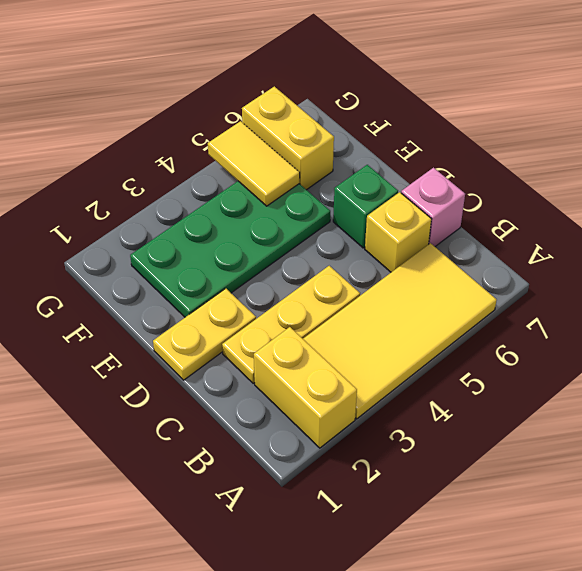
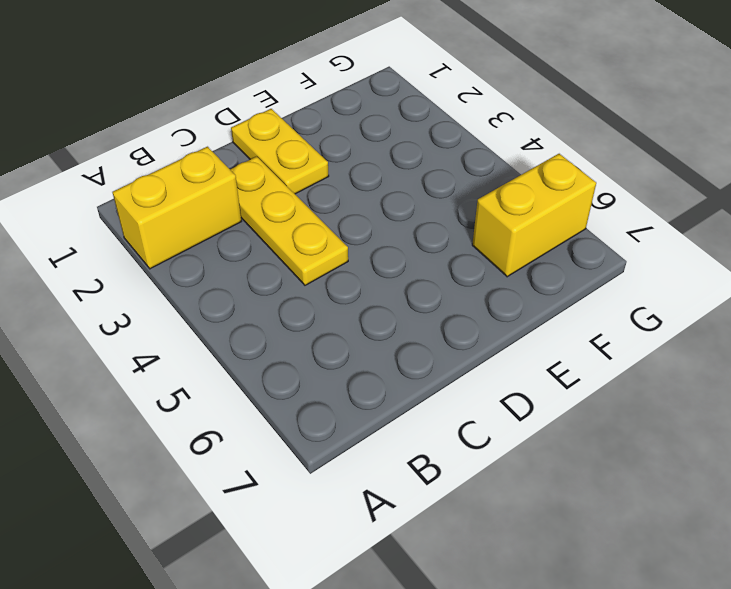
none -> yellow tile A3:B6 level 1
none -> yellow brick C6 level 1

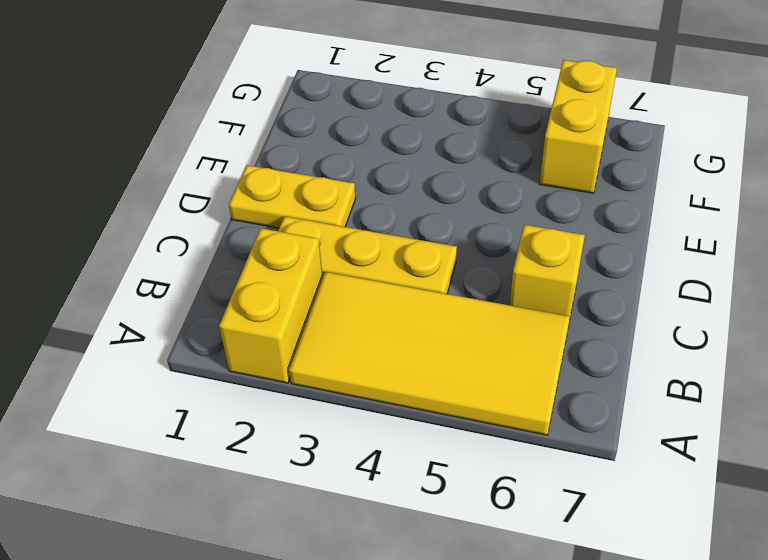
none -> pink brick C7 level 1
none -> green brick D6 level 1

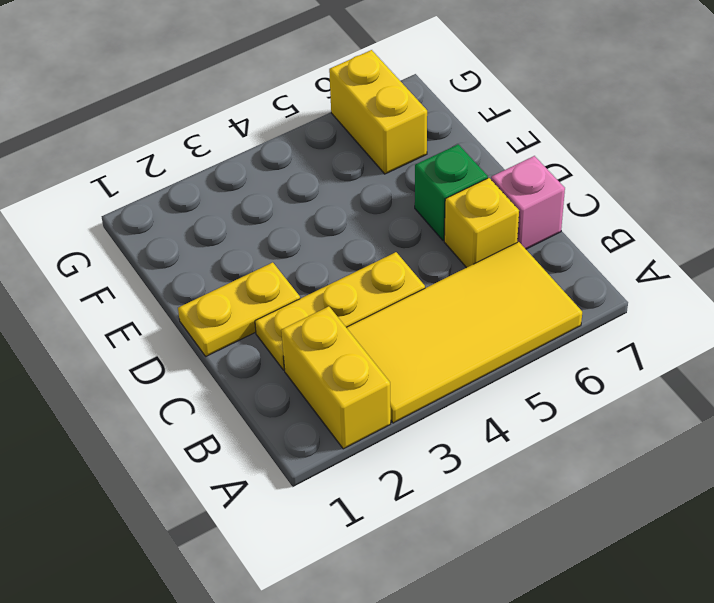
none -> green plate E2:F5 level 1
none -> yellow tile F5:G5 level 2

